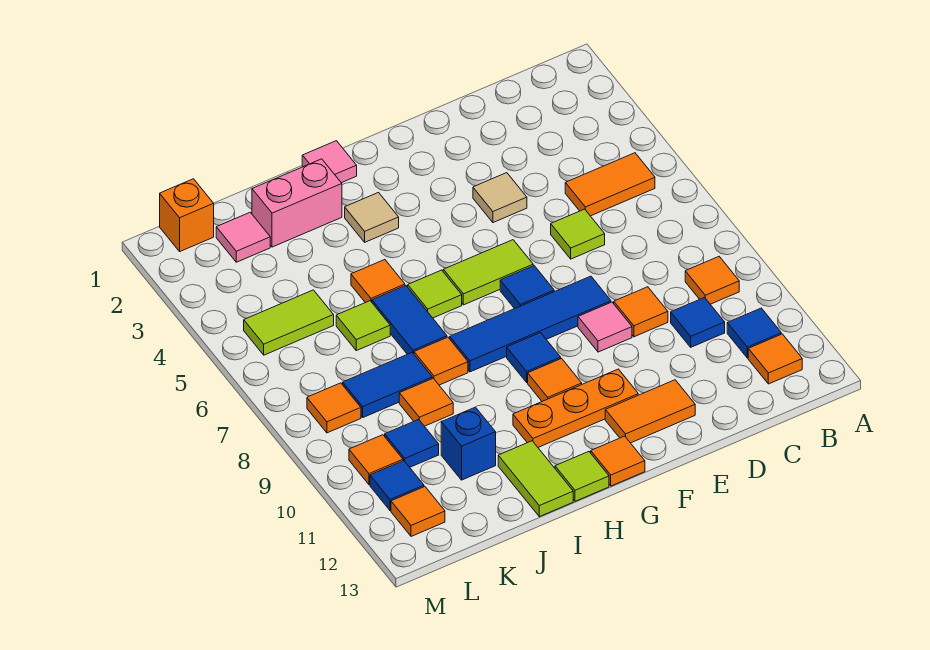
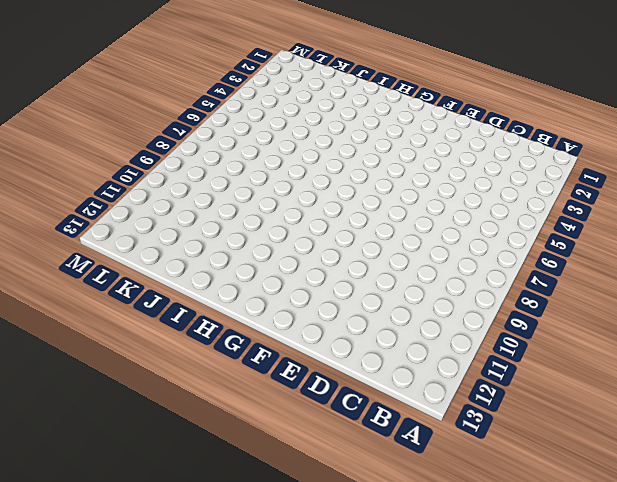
none -> orange tile B5:C5 level 1
none -> orange tile B9 level 1
none -> blue tile B11 level 1
none -> orange tile B12 level 1

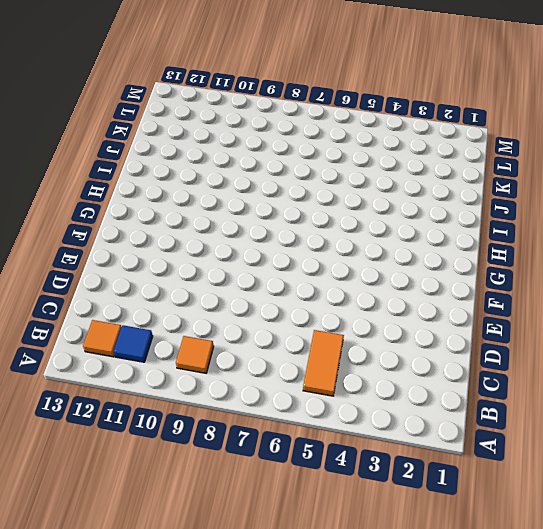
none -> blue tile C10 level 1
none -> lime tile D6 level 1
none -> orange tile D9 level 1
none -> tan tile E4 level 1

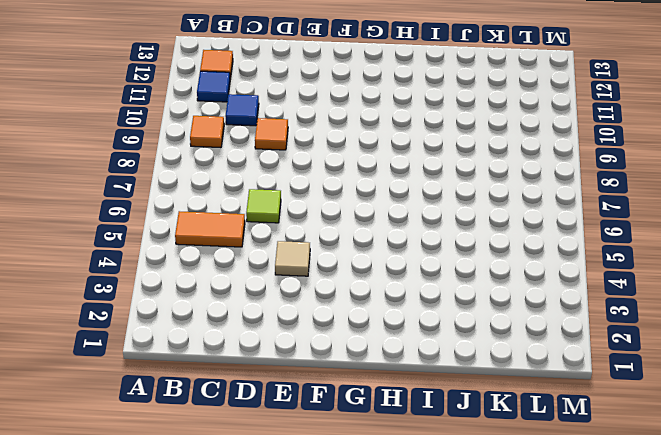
none -> blue tile E8:H8 level 1
none -> pink tile E9 level 1
none -> orange tile E12:F12 level 1
none -> lime tile F6:G6 level 1

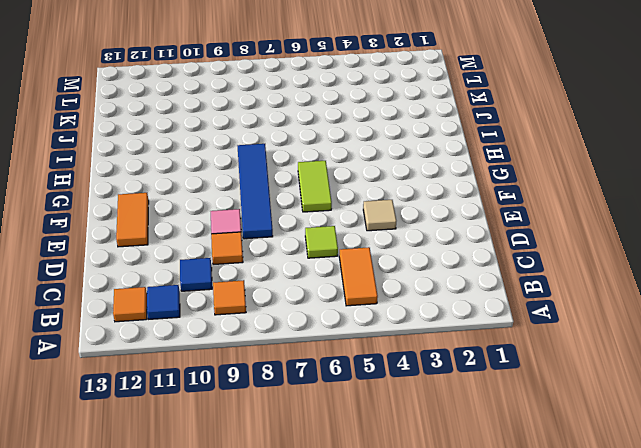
none -> blue tile F7 level 1
none -> orange plate F11:H11 level 1
none -> blue tile G9 level 1
none -> orange tile G10 level 1

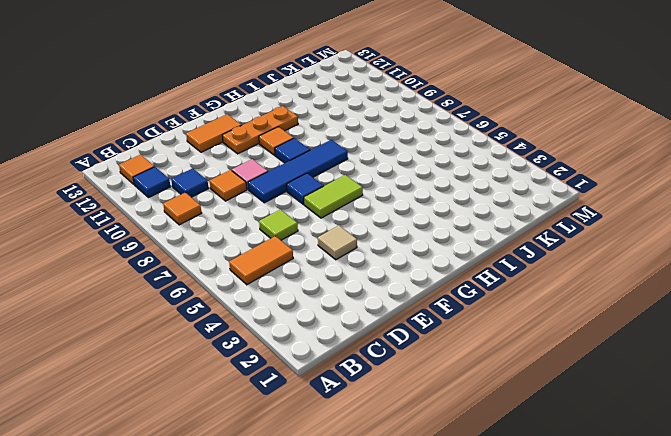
none -> orange tile G13 level 1
none -> pink tile H1 level 1
none -> tan tile H3 level 1
none -> lime tile H6 level 1

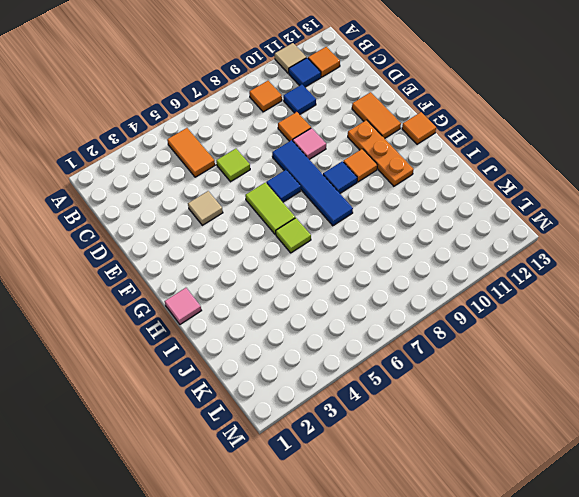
tan tile A11 level 1 -> tan tile H3 level 1
none -> lime tile H13 level 1
none -> pink brick I2:J2 level 1
none -> orange tile I5 level 1
none -> blue tile I6:I7 level 1

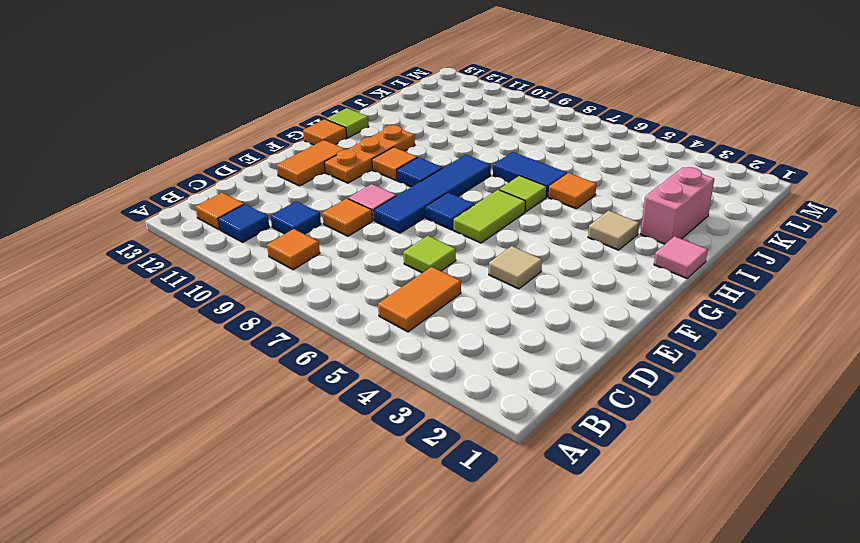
none -> orange tile I8 level 1
none -> lime tile I12:I13 level 1
none -> lime tile J6 level 1
none -> blue tile J8:K8 level 1

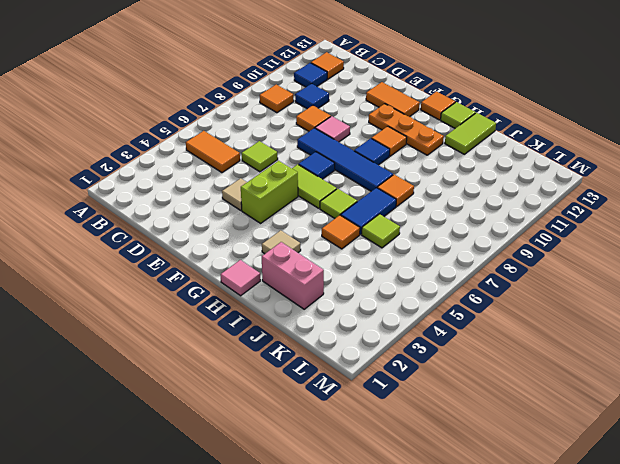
lime brick F4:F5 level 1 -> none
none -> blue tile J8:K8 level 1
none -> orange tile J9 level 1
none -> blue brick J11 level 1
none -> pink tile K2 level 1

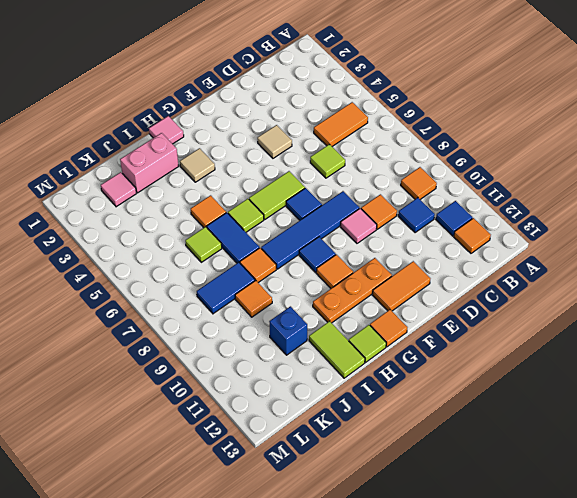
none -> lime tile K5:L5 level 1
none -> blue tile K10 level 1
none -> orange brick L1 level 1
none -> orange tile L8 level 1

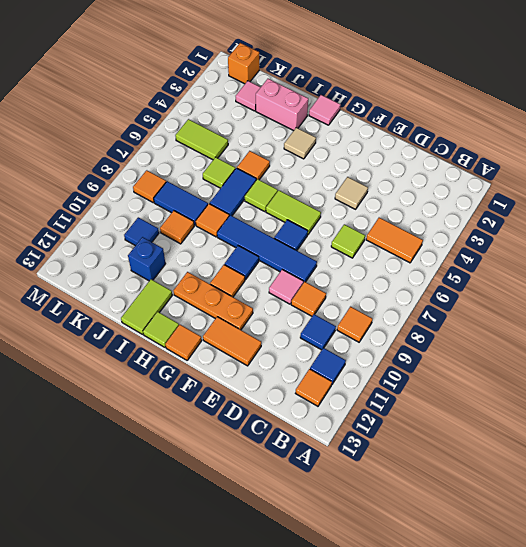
none -> orange tile L10 level 1
none -> blue tile L11 level 1
none -> orange tile L12 level 1

